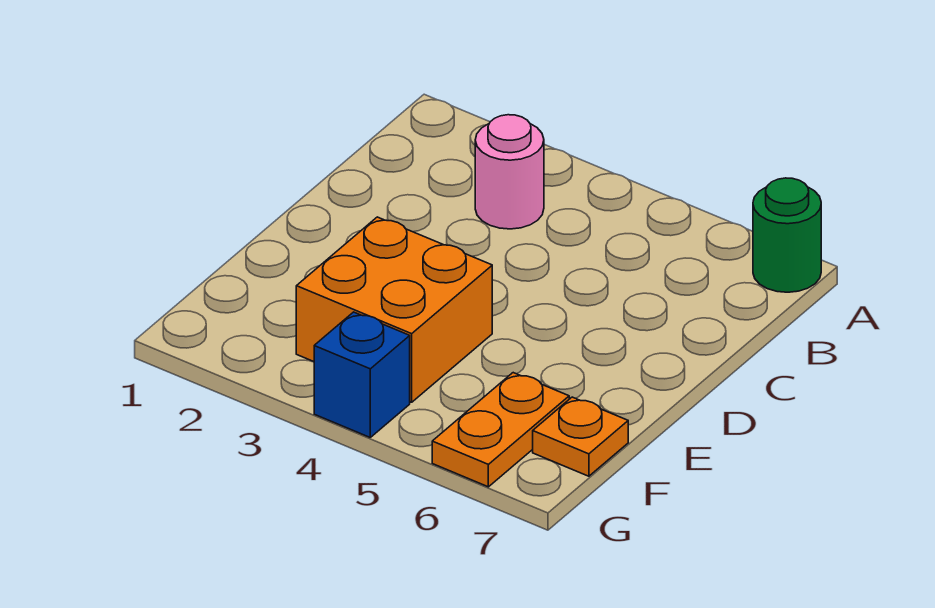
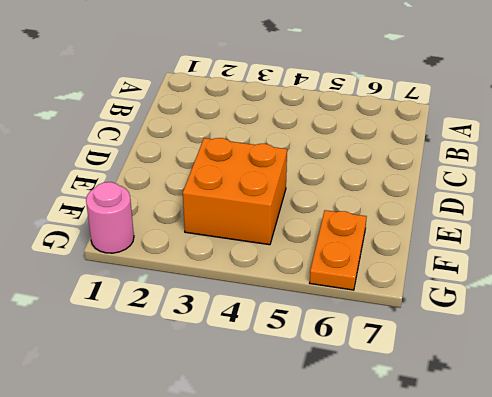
pink round brick G1 level 1 -> pink round brick B3 level 1
none -> green round brick A7 level 1
none -> orange plate F7 level 1

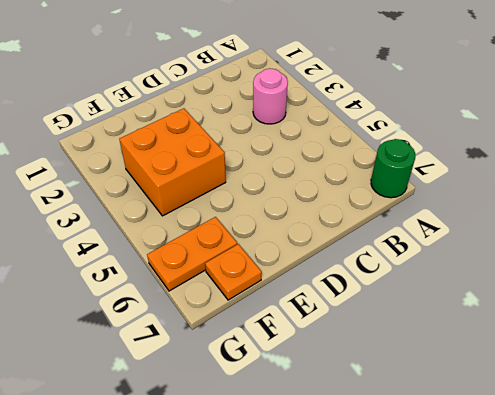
none -> blue brick G4 level 1

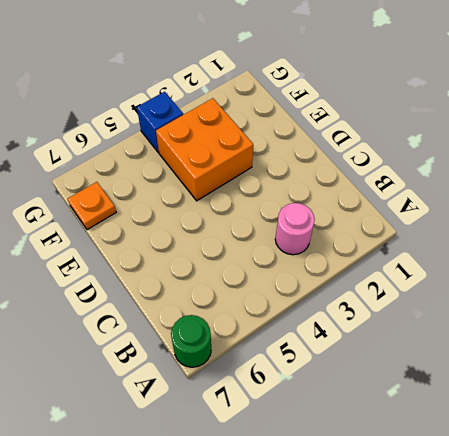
none -> orange plate F6:G6 level 1

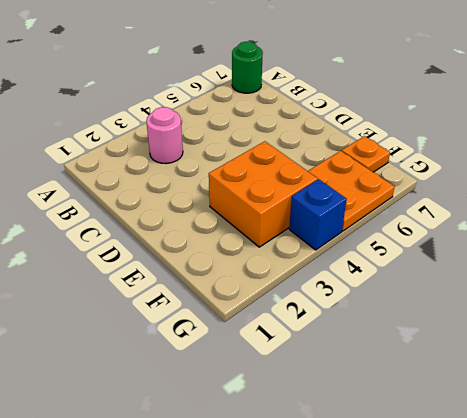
orange plate F5:G6 level 1 -> orange plate F6:G6 level 1

